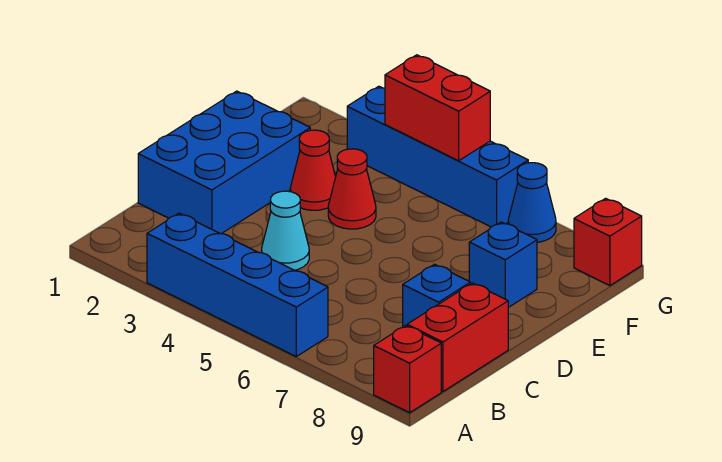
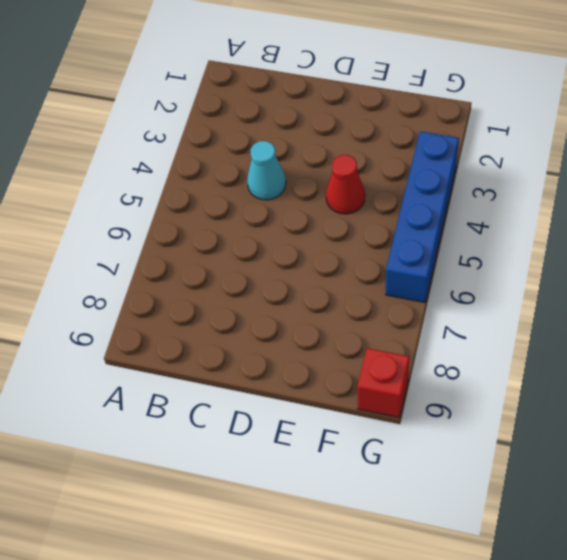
none -> blue brick A3:A6 level 1
none -> red brick A9 level 1
none -> red brick B9:C9 level 1

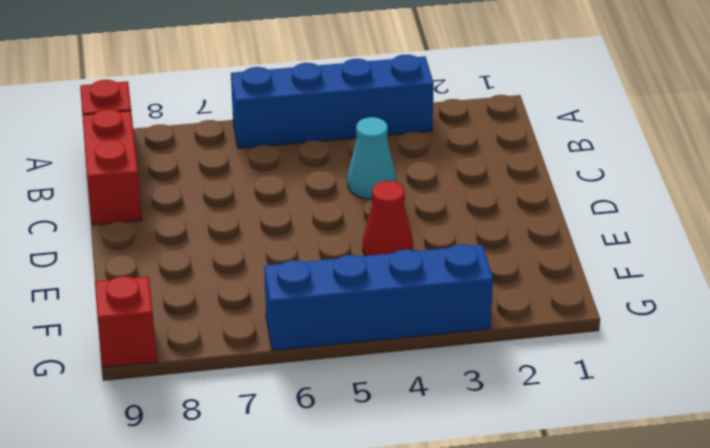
none -> blue brick C1:E2 level 1
none -> blue brick C8 level 1
none -> red cone E3 level 1

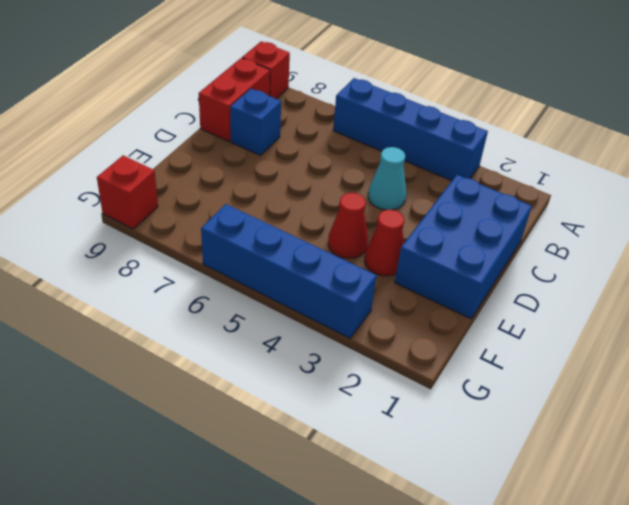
none -> blue brick E8 level 1
none -> blue cone G7 level 1
none -> red brick G4:G5 level 2

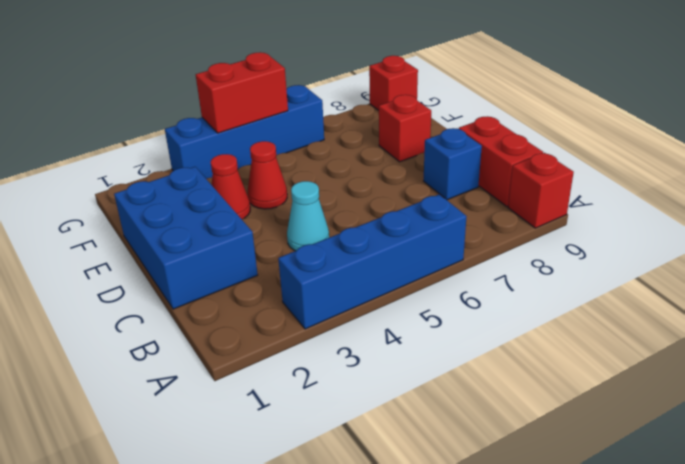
red brick E8 level 1 -> blue brick E8 level 1
none -> blue cone G7 level 1

